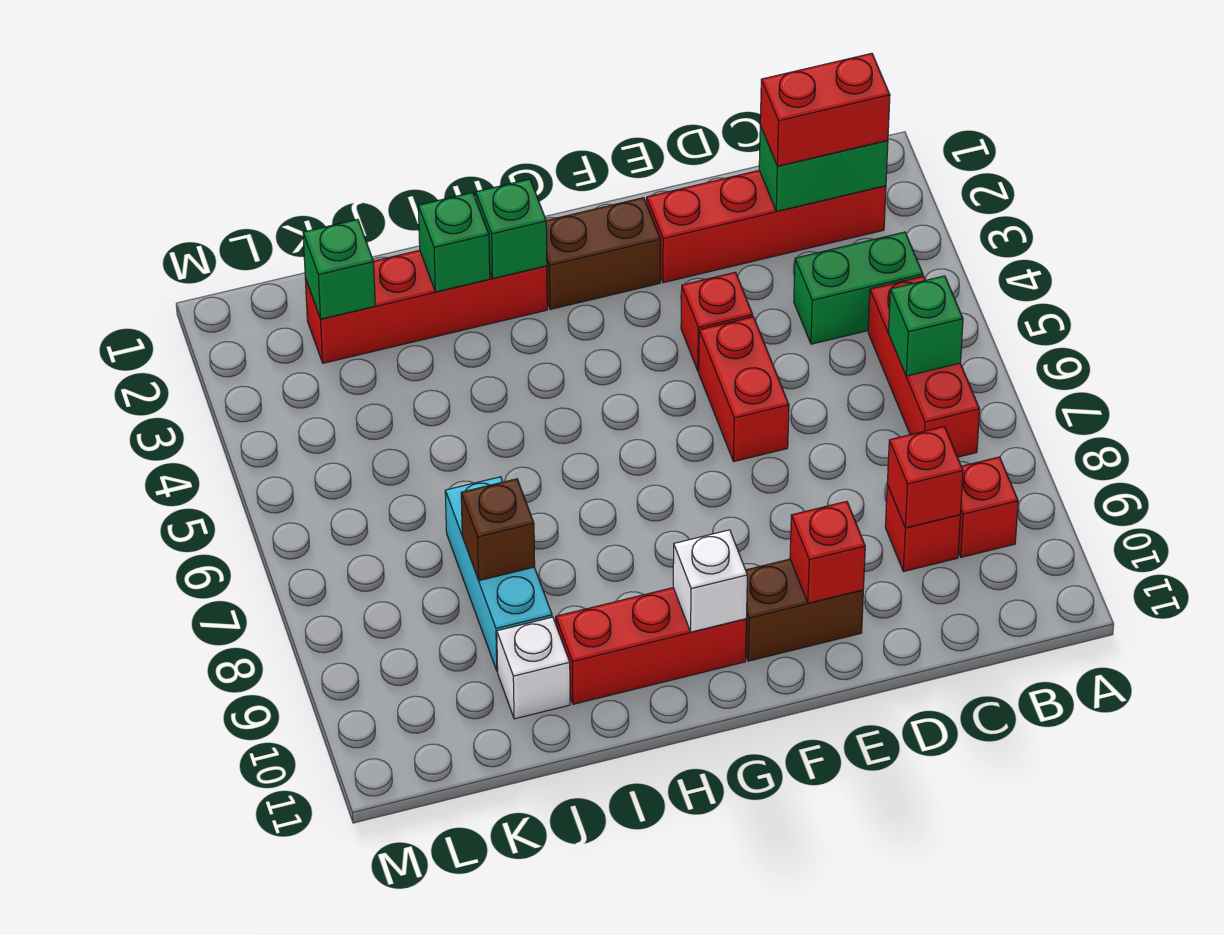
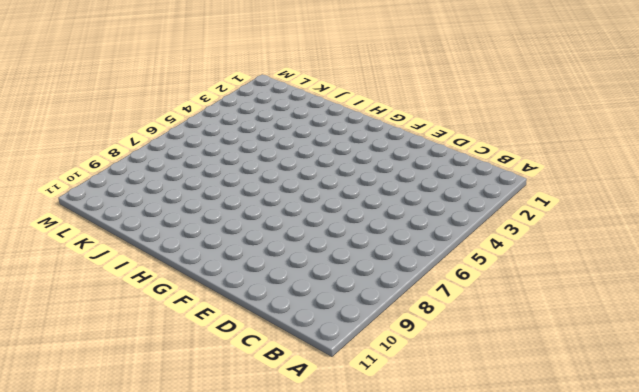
none -> red brick B2:E2 level 1
none -> green brick B4:C4 level 1
none -> red brick B5:B7 level 1

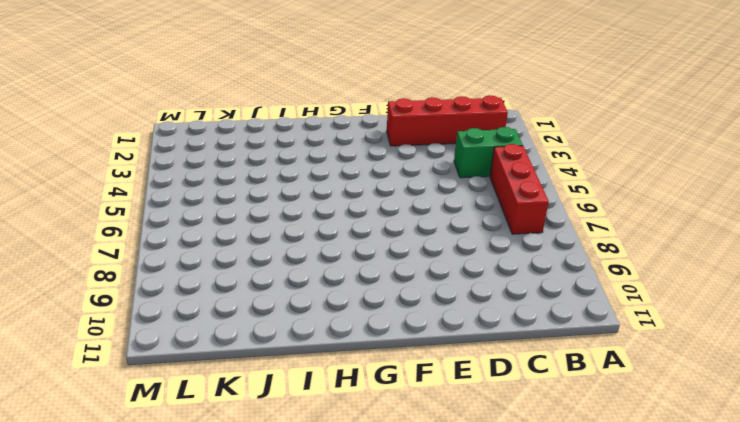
none -> red brick B9 level 1
none -> red brick C9 level 1
none -> red brick E4 level 1

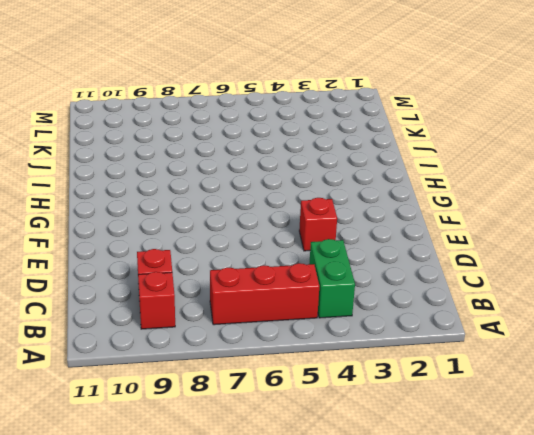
none -> red brick B2:E2 level 1
none -> red brick E5:E6 level 1
none -> brown brick E10:F10 level 1

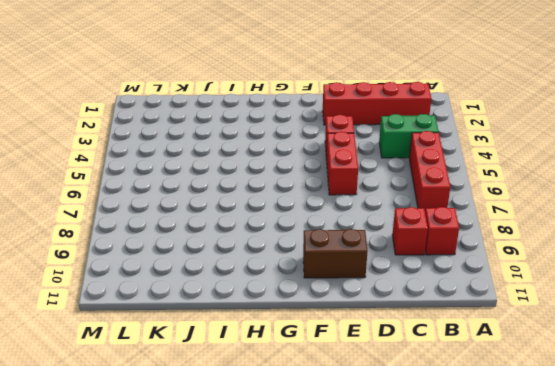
none -> brown brick F2:G2 level 1
none -> red brick G10:I10 level 1
none -> red brick H2:K2 level 1

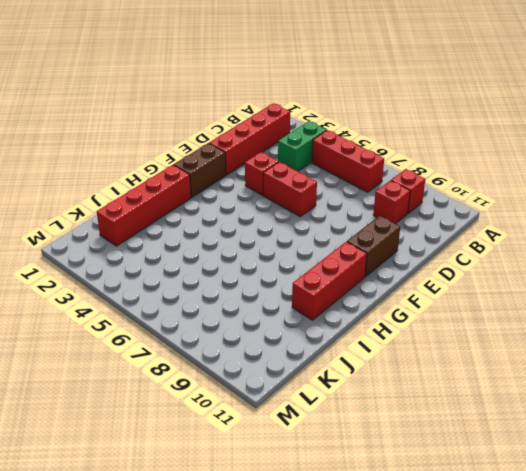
none -> cyan brick J7:J9 level 1
none -> white brick J10 level 1
none -> green brick B2:C2 level 2

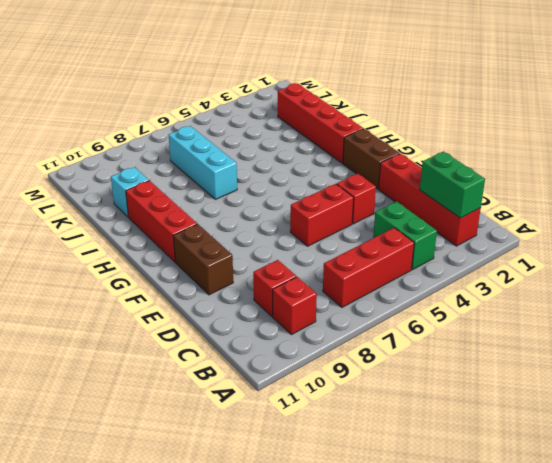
cyan brick I7:K7 level 1 -> cyan brick J7:J9 level 1
cyan brick J10 level 1 -> white brick J10 level 1
none -> green brick B6 level 2
none -> red brick C9 level 2
none -> red brick E10 level 2

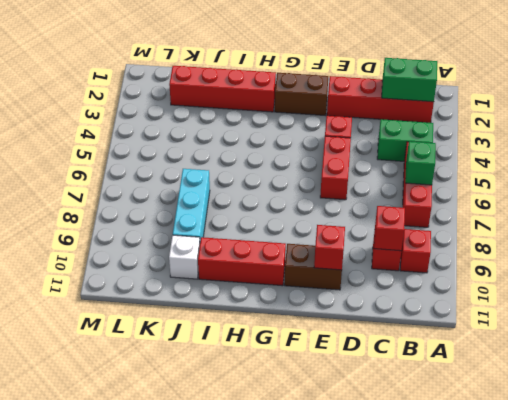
none -> white brick G10 level 2
none -> green brick H2 level 2
none -> green brick I2 level 2

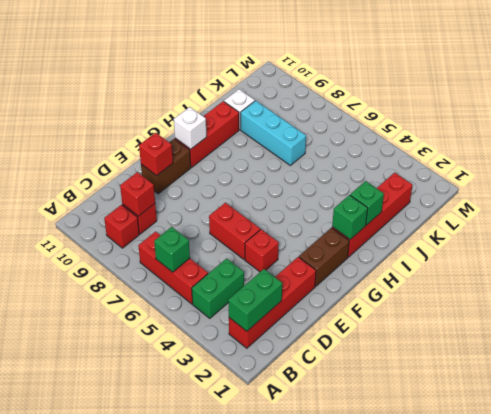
none -> brown brick J8 level 2
none -> green brick K2 level 2
none -> red brick B2:C2 level 3

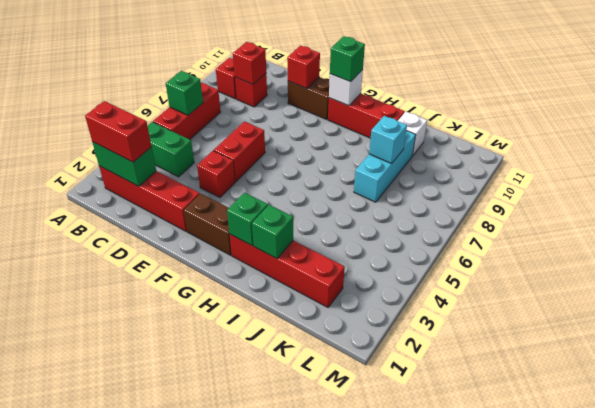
green brick G10 level 3 -> green brick K2 level 2
cyan brick J8 level 2 -> brown brick J8 level 2

